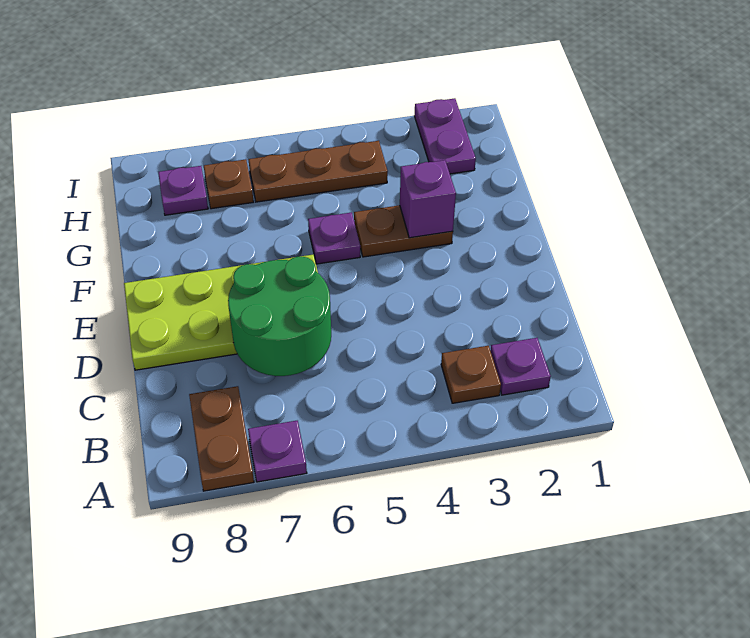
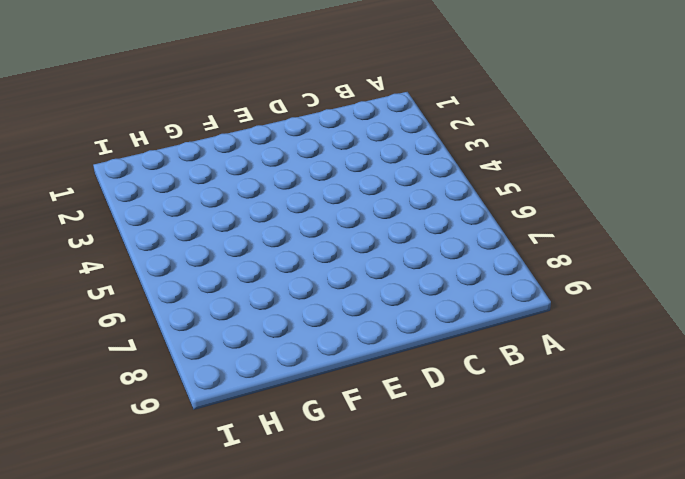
none -> purple plate A7 level 1
none -> brown plate A8:B8 level 1
none -> purple plate B2 level 1

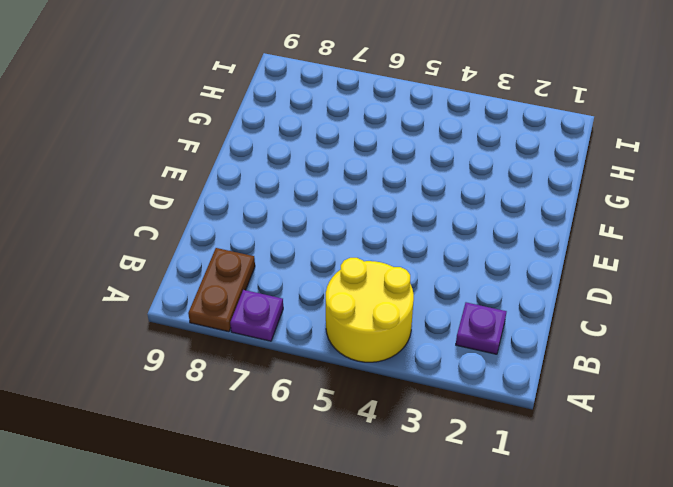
yellow round brick A4:B5 level 1 -> none
none -> brown plate B3 level 1
none -> lime plate D6:E9 level 1
none -> brown plate F3:F4 level 1

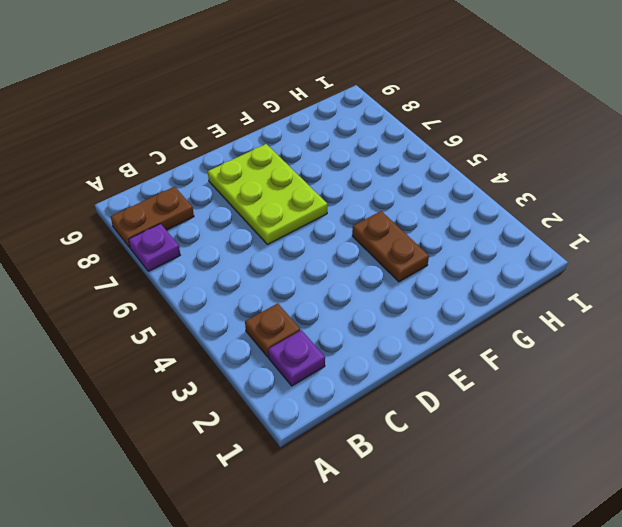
lime plate D6:E8 level 1 -> lime plate D6:E9 level 1
none -> purple plate F5 level 1
none -> purple plate H2:I2 level 1
none -> brown plate H4:H6 level 1

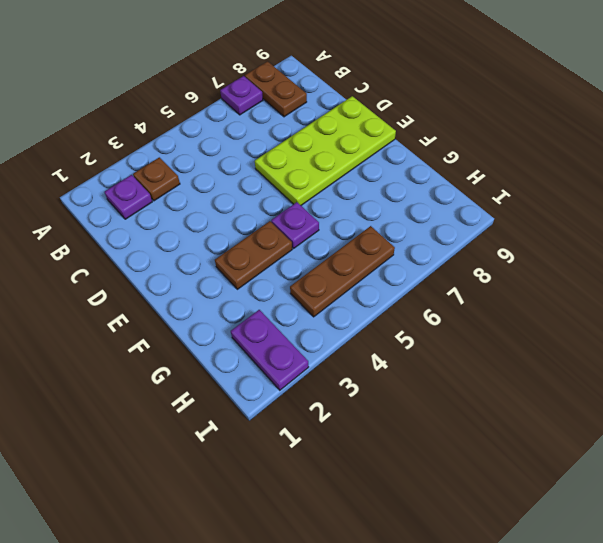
none -> brown plate H7 level 1
none -> purple plate H8 level 1
none -> green round brick C6:D7 level 2

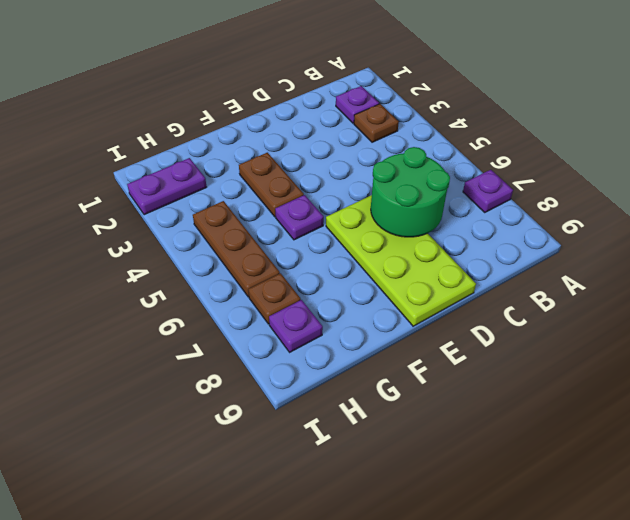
none -> brown plate A8:B8 level 1
none -> purple brick F3 level 2

